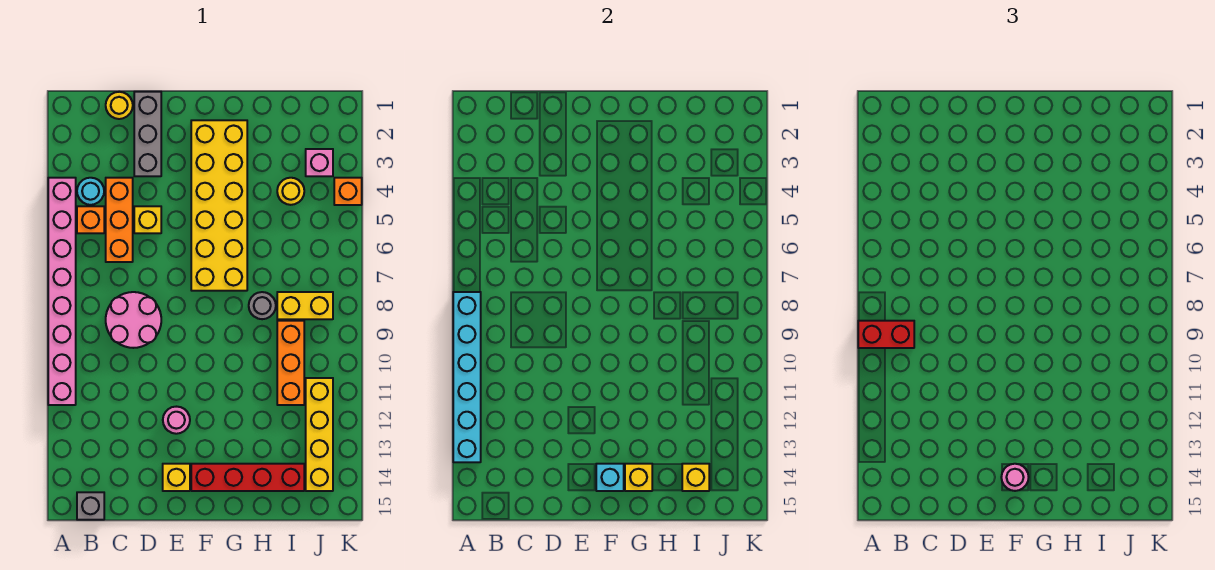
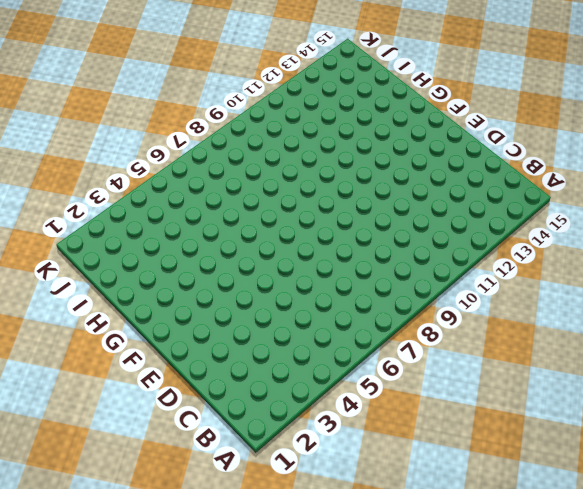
none -> pink brick A4:A11 level 1
none -> cyan round brick B4 level 1
none -> orange brick B5 level 1

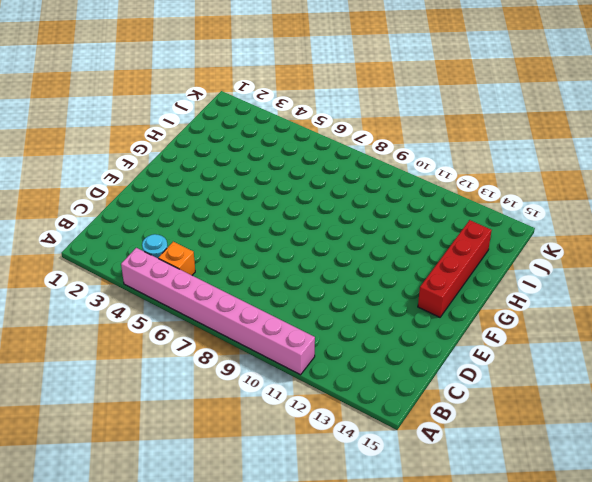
none -> grey brick B15 level 1
none -> yellow round brick C1 level 1
none -> orange brick C4:C6 level 1

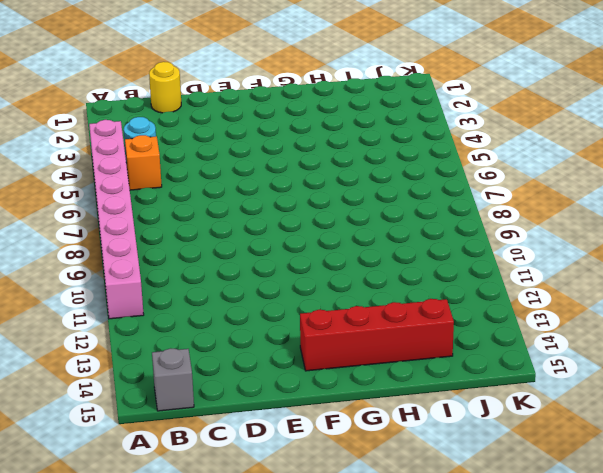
none -> orange brick C4:C6 level 1
none -> pink round brick C8:D9 level 1
none -> grey brick D1:D3 level 1

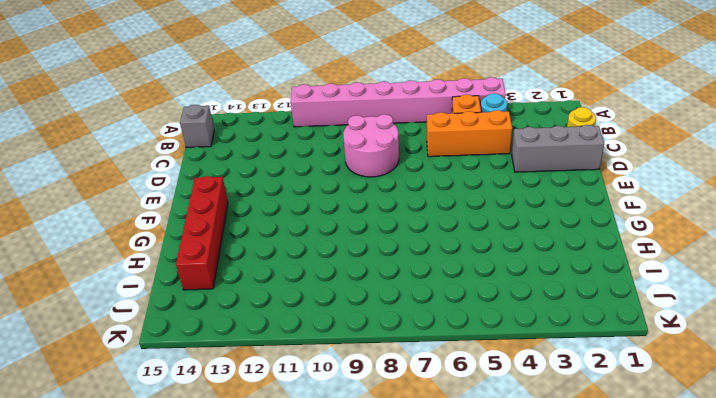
none -> yellow brick D5 level 1
none -> pink round brick E12 level 1
none -> yellow brick E14 level 1

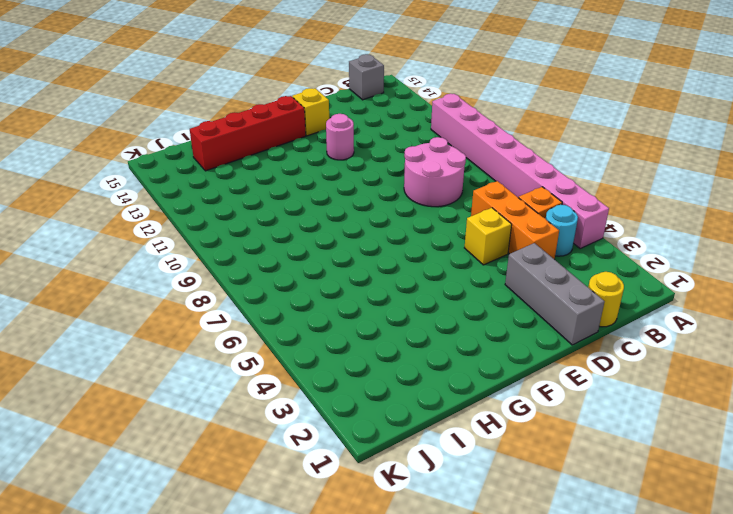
none -> yellow brick F2:G7 level 1
none -> grey round brick H8 level 1
none -> yellow round brick I4 level 1

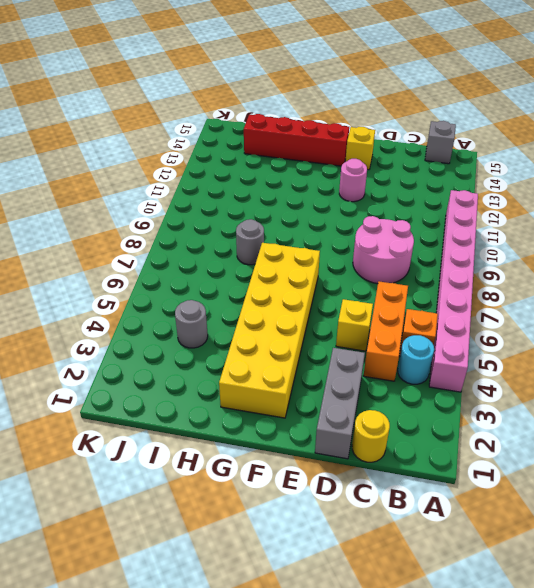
grey round brick I4 level 1 -> yellow round brick I4 level 1
none -> yellow brick I8:J8 level 1
none -> orange brick I9:I11 level 1
none -> pink brick J3 level 1

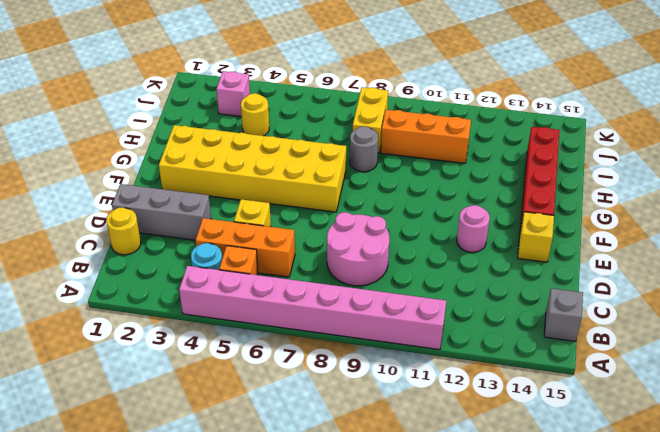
none -> yellow brick J11:J14 level 1
none -> orange brick K4 level 1
none -> cyan brick A8:A13 level 2

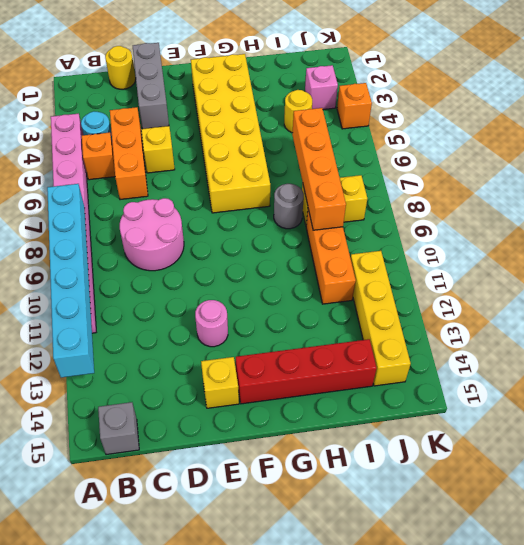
orange brick I6:I9 level 2 -> none
none -> cyan brick F14 level 2
none -> yellow brick G14 level 2
none -> yellow brick I14 level 2

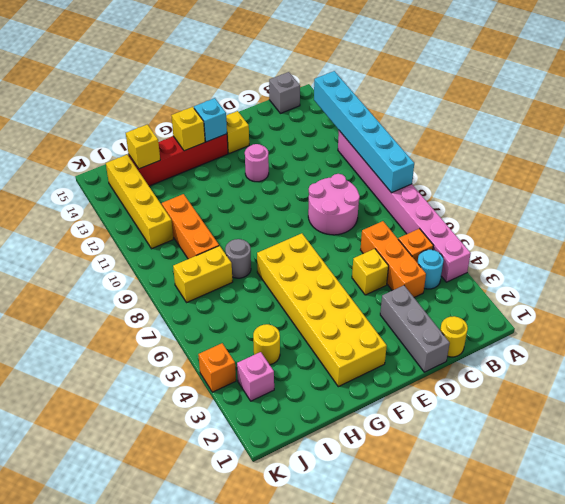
none -> red brick A9:B9 level 3
none -> pink round brick F14 level 3

